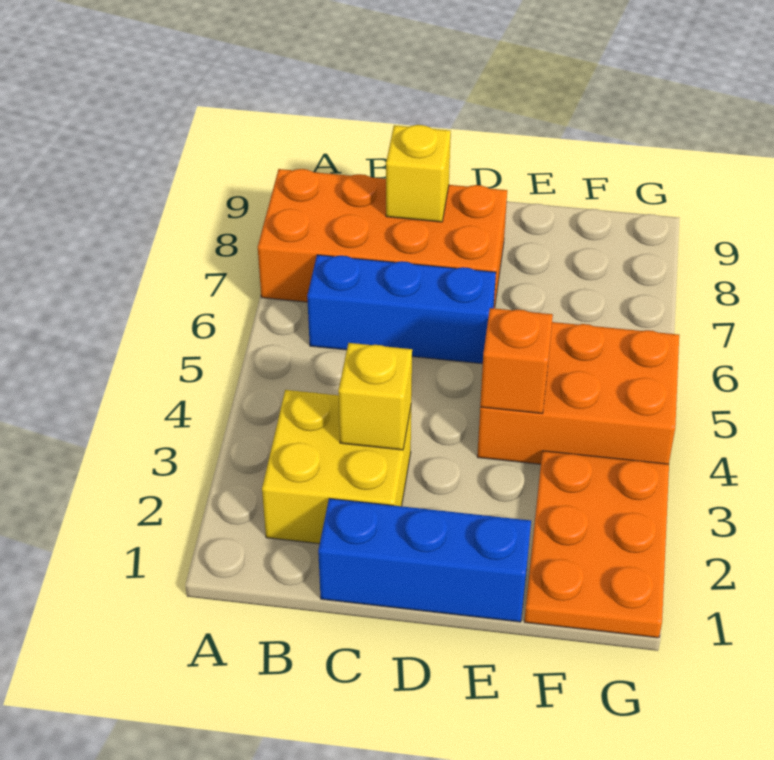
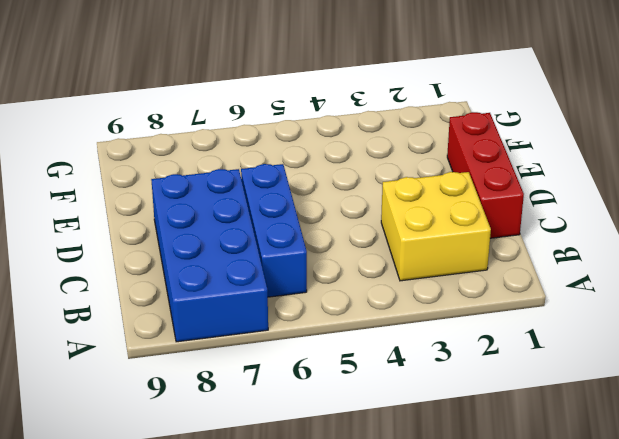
blue brick A7:D8 level 1 -> orange brick A7:D8 level 1
red brick C1:E1 level 1 -> blue brick C1:E1 level 1
none -> orange brick E4:G5 level 1
none -> orange plate F1:G3 level 1

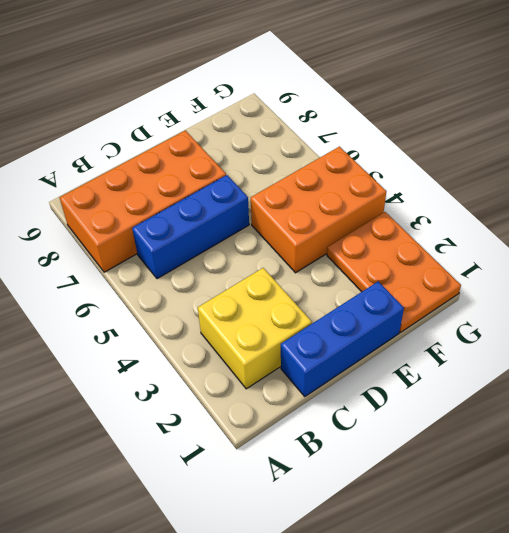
none -> yellow brick C3 level 2
none -> yellow brick C8 level 2

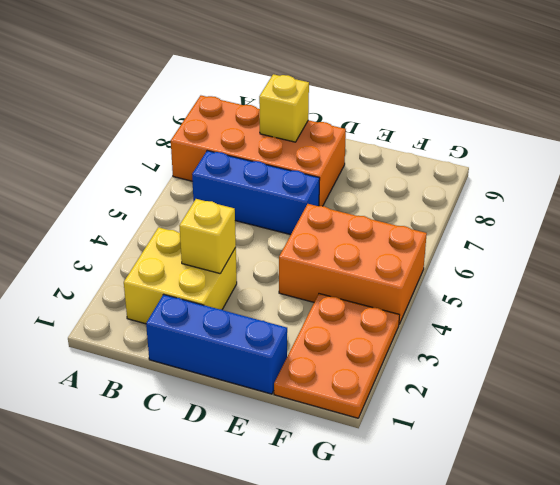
none -> orange brick E4 level 2

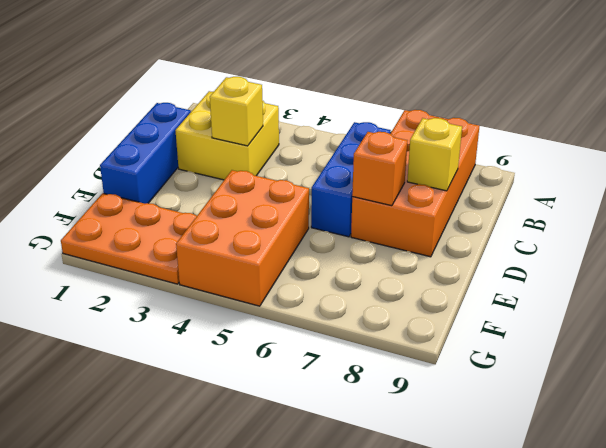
orange brick D7 level 2 -> orange brick E4 level 2

